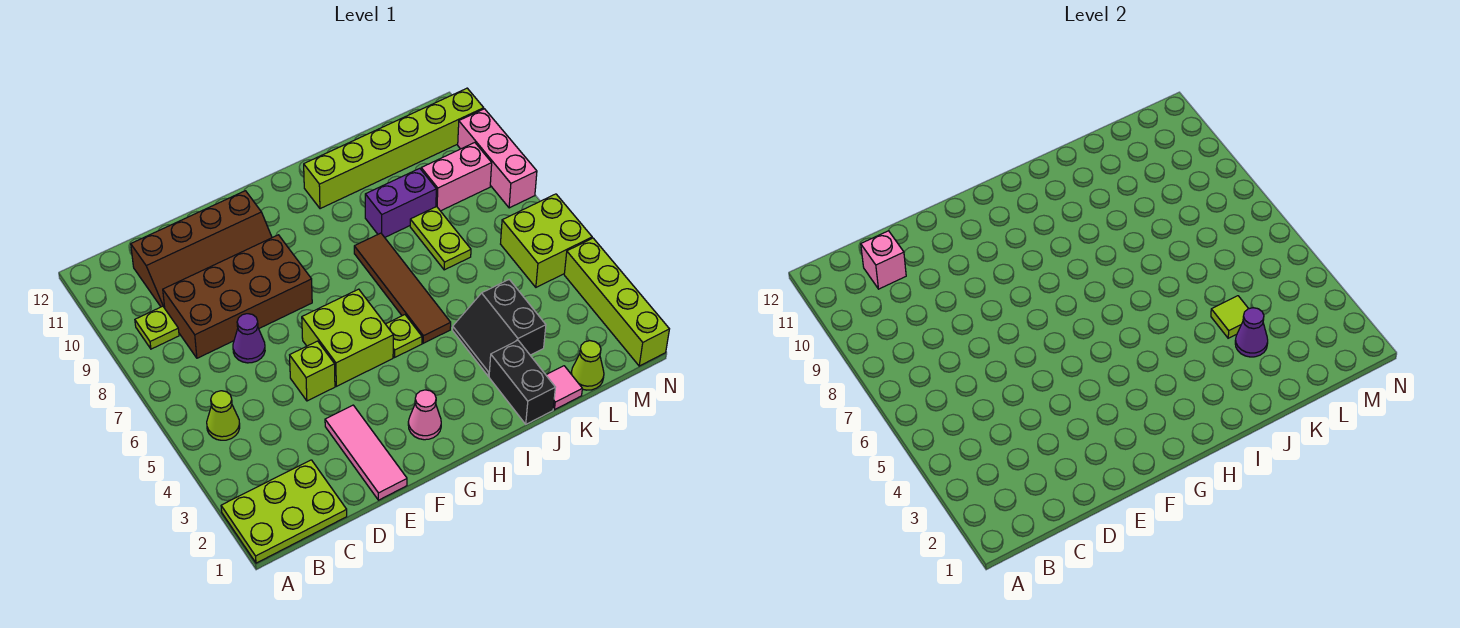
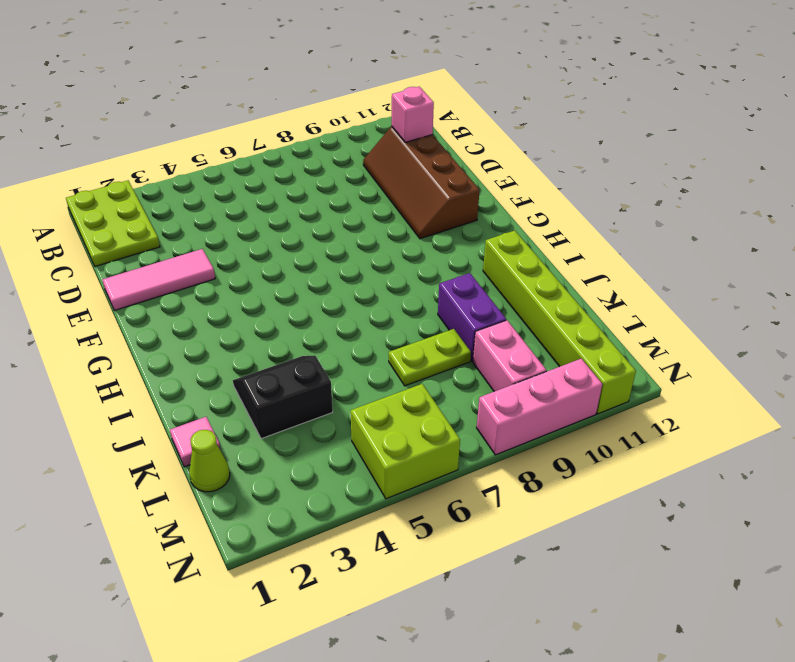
none -> lime cone B5 level 1
none -> lime plate B9 level 1
none -> brown brick C8:F9 level 1

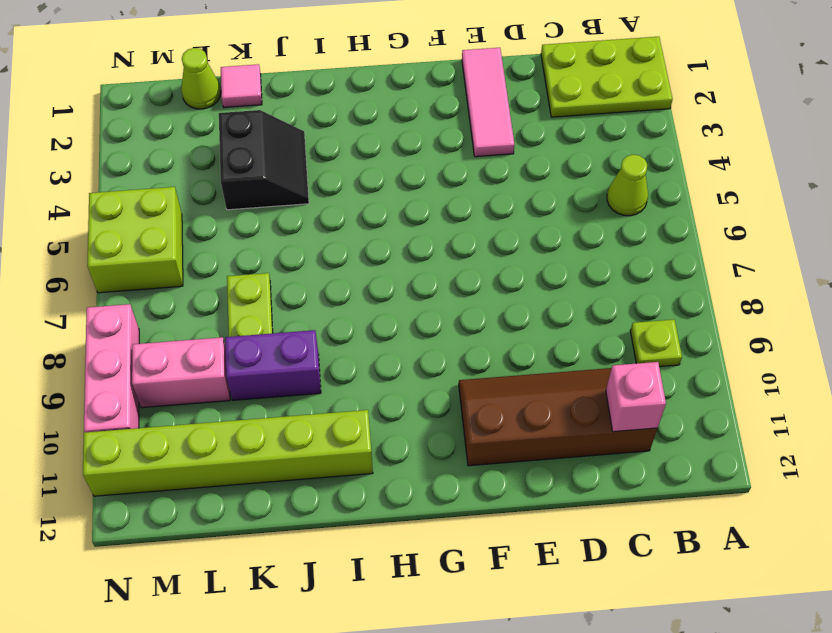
none -> brown brick C8:F9 level 1
none -> purple cone D7 level 1
none -> lime brick E5 level 1

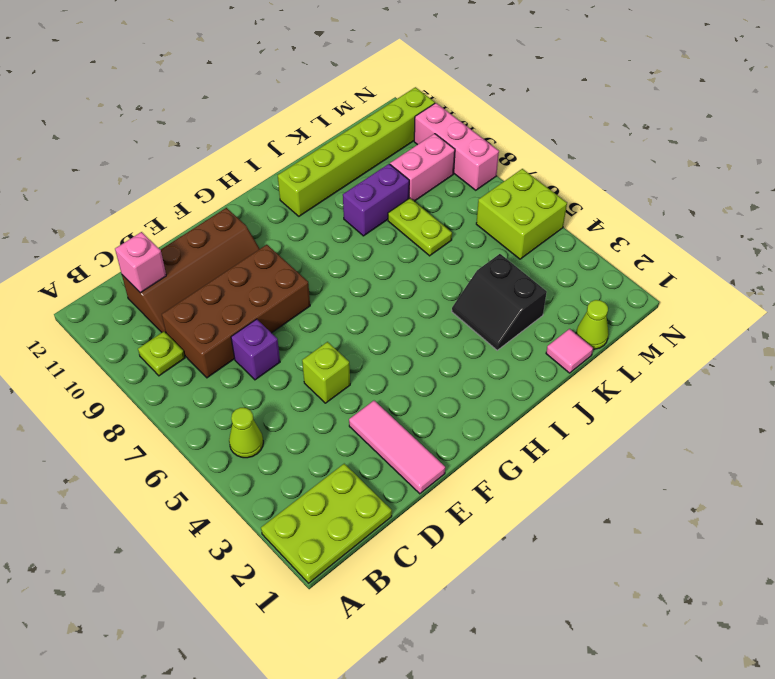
purple brick D7 level 1 -> purple cone D7 level 1
none -> lime brick F5:G6 level 1
none -> pink cone G2 level 1
none -> lime plate H5 level 1

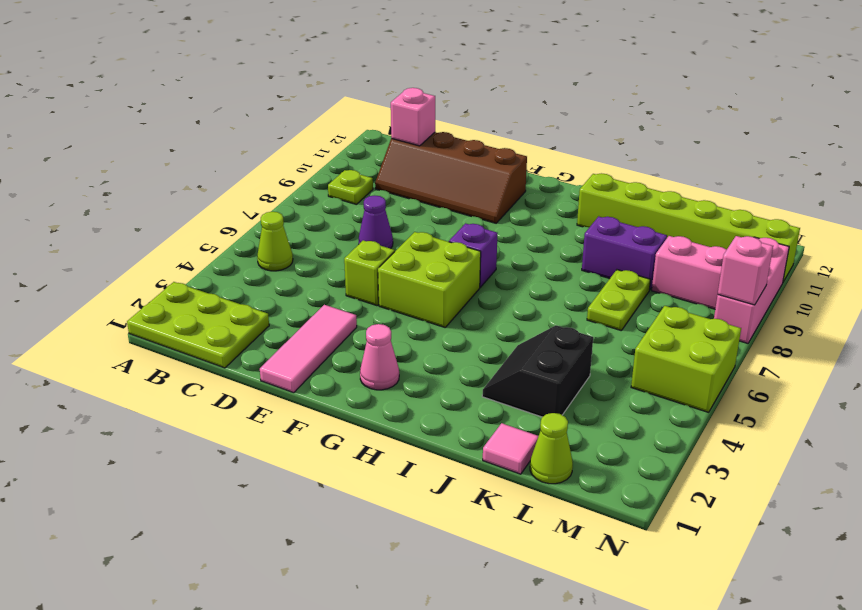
purple brick G7 level 1 -> none
pink brick N8 level 2 -> none
none -> brown brick C8:F9 level 1
none -> lime plate H5 level 1
none -> brown tile I5:I8 level 1

